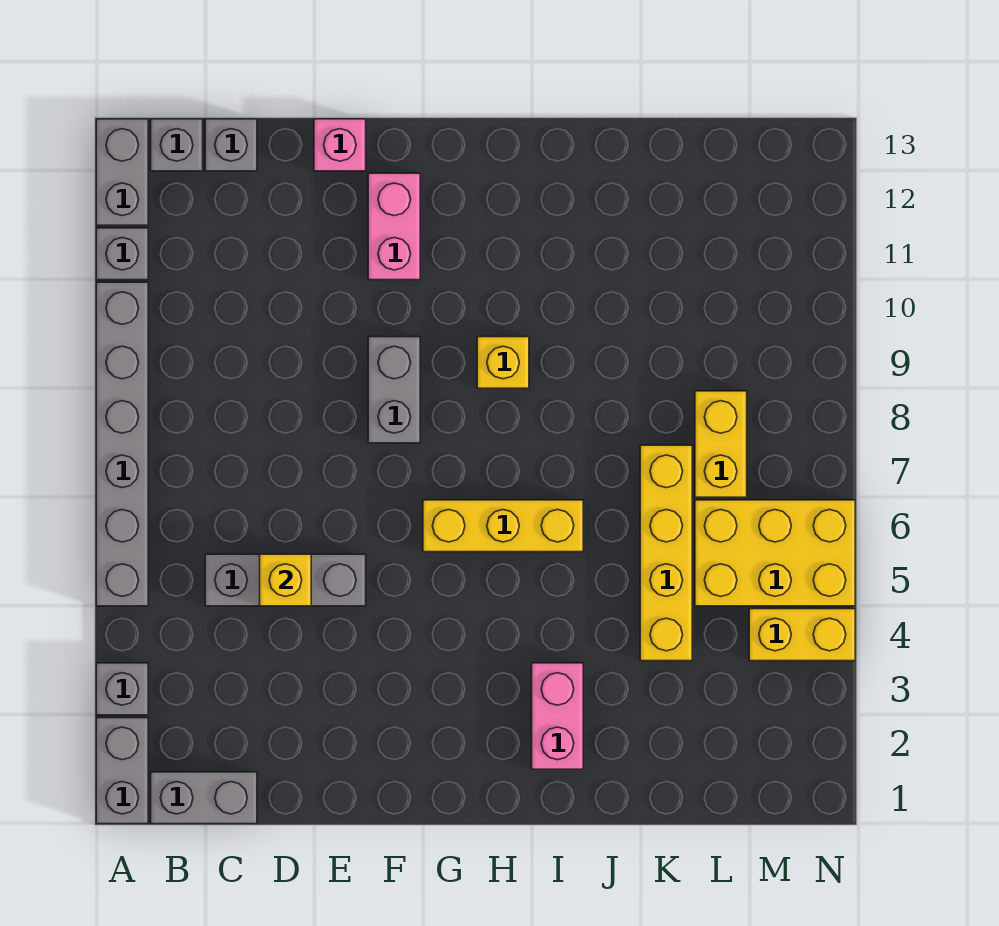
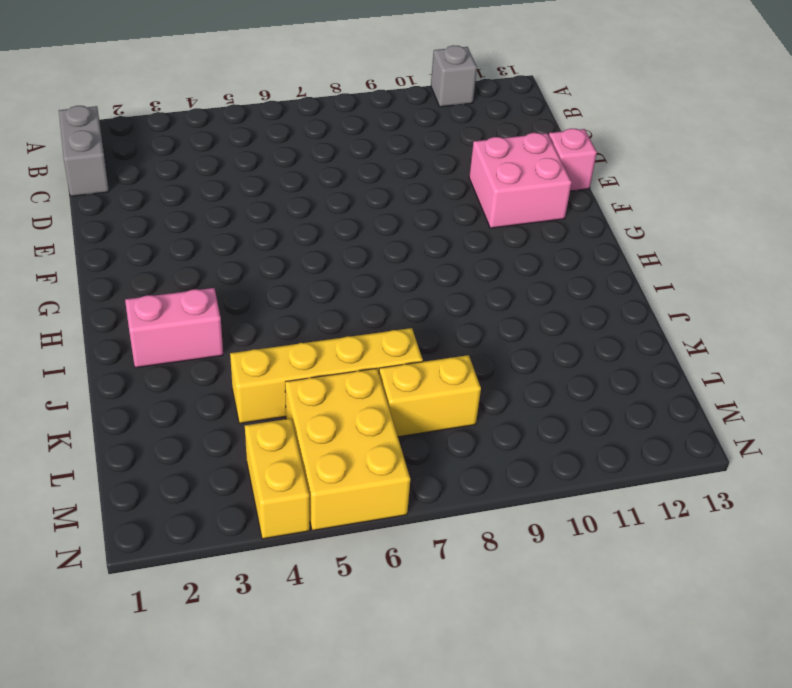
pink brick E11:F12 level 1 -> pink brick F11:F12 level 1
none -> grey brick A1:A2 level 1
none -> grey brick A3 level 1
none -> grey brick A5:A10 level 1

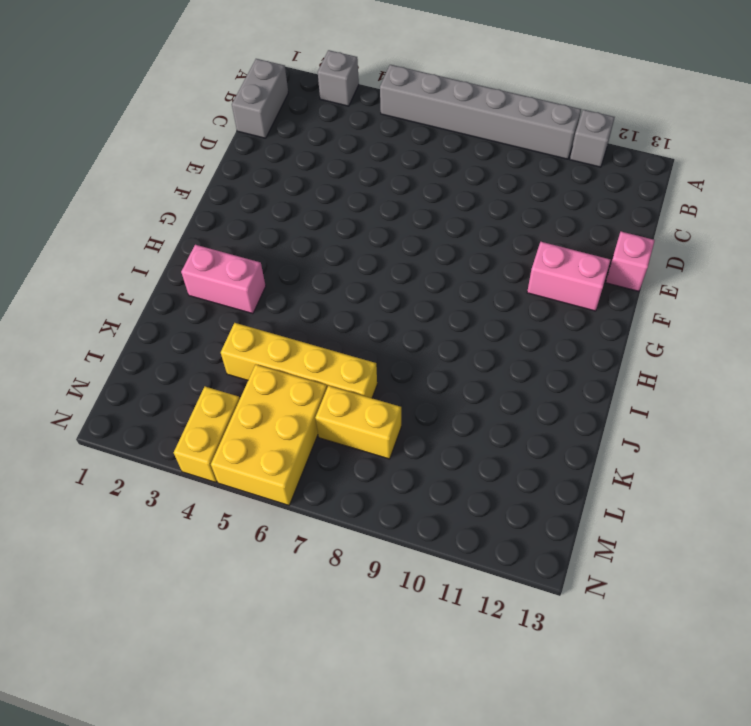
none -> grey brick A1:A2 level 1
none -> grey brick A12:A13 level 1
none -> grey brick B13 level 1

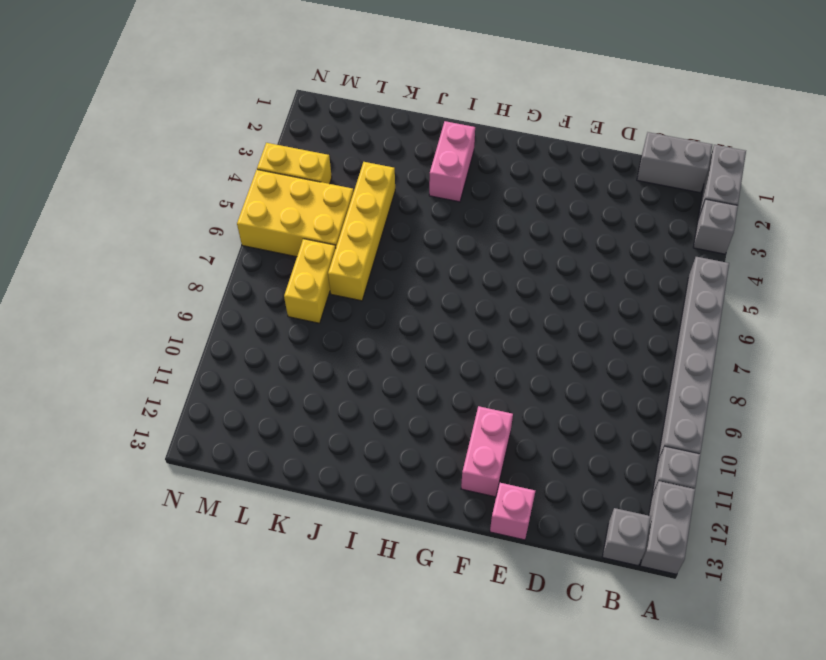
none -> grey brick C5:E5 level 1
none -> grey brick C13 level 1
none -> grey brick F8:F9 level 1

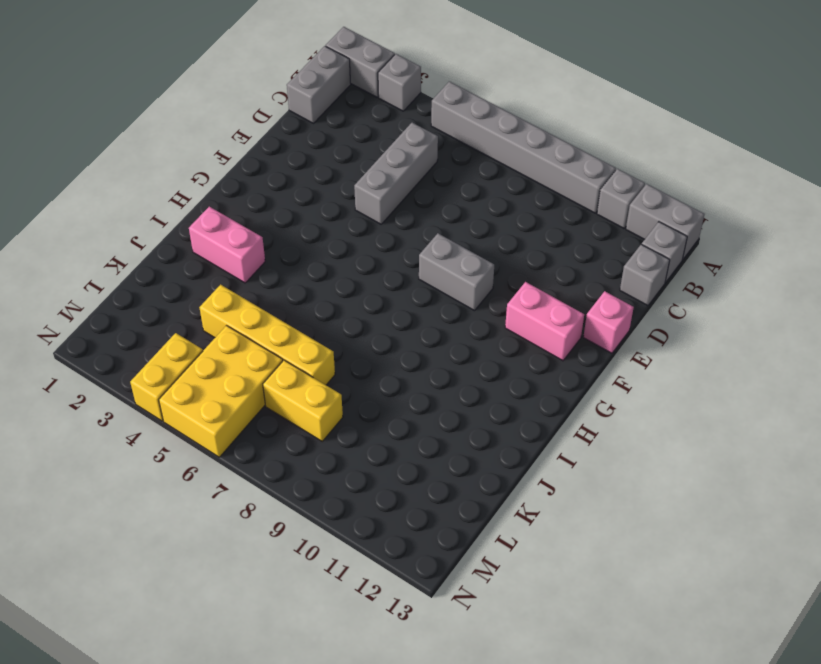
none -> yellow brick G6:I6 level 1
none -> yellow brick H9 level 1
none -> yellow brick D5 level 2

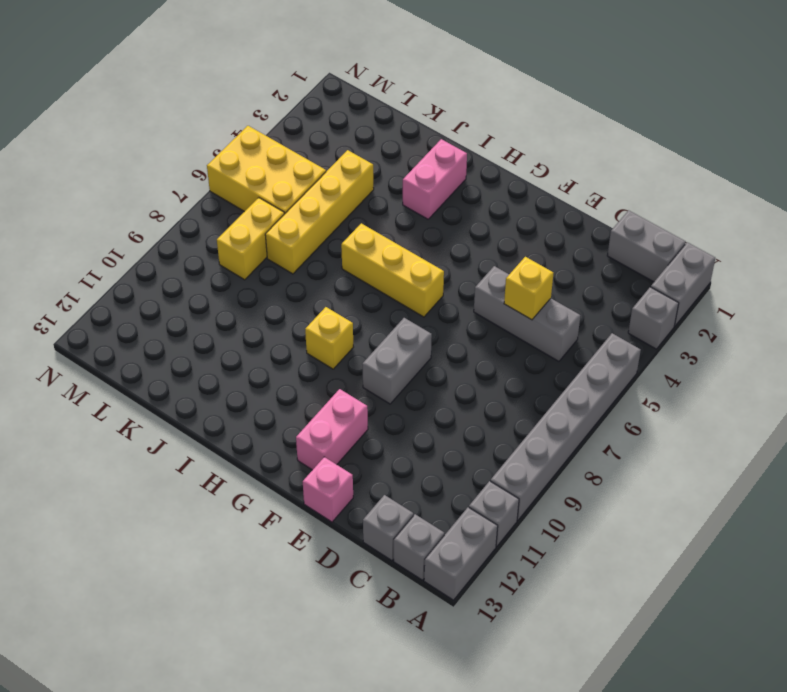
none -> yellow brick M4:N4 level 1

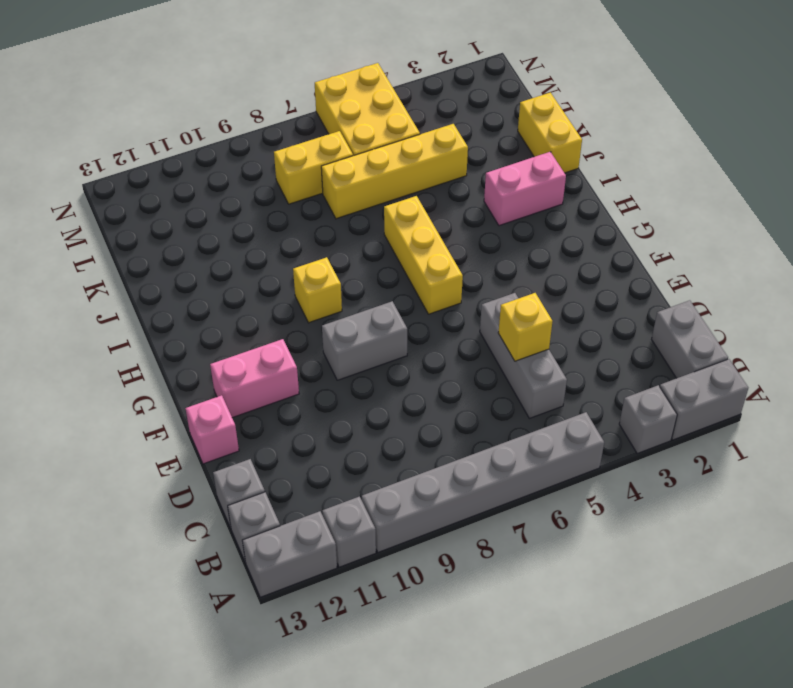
yellow brick J1:K1 level 1 -> yellow brick M4:N4 level 1

